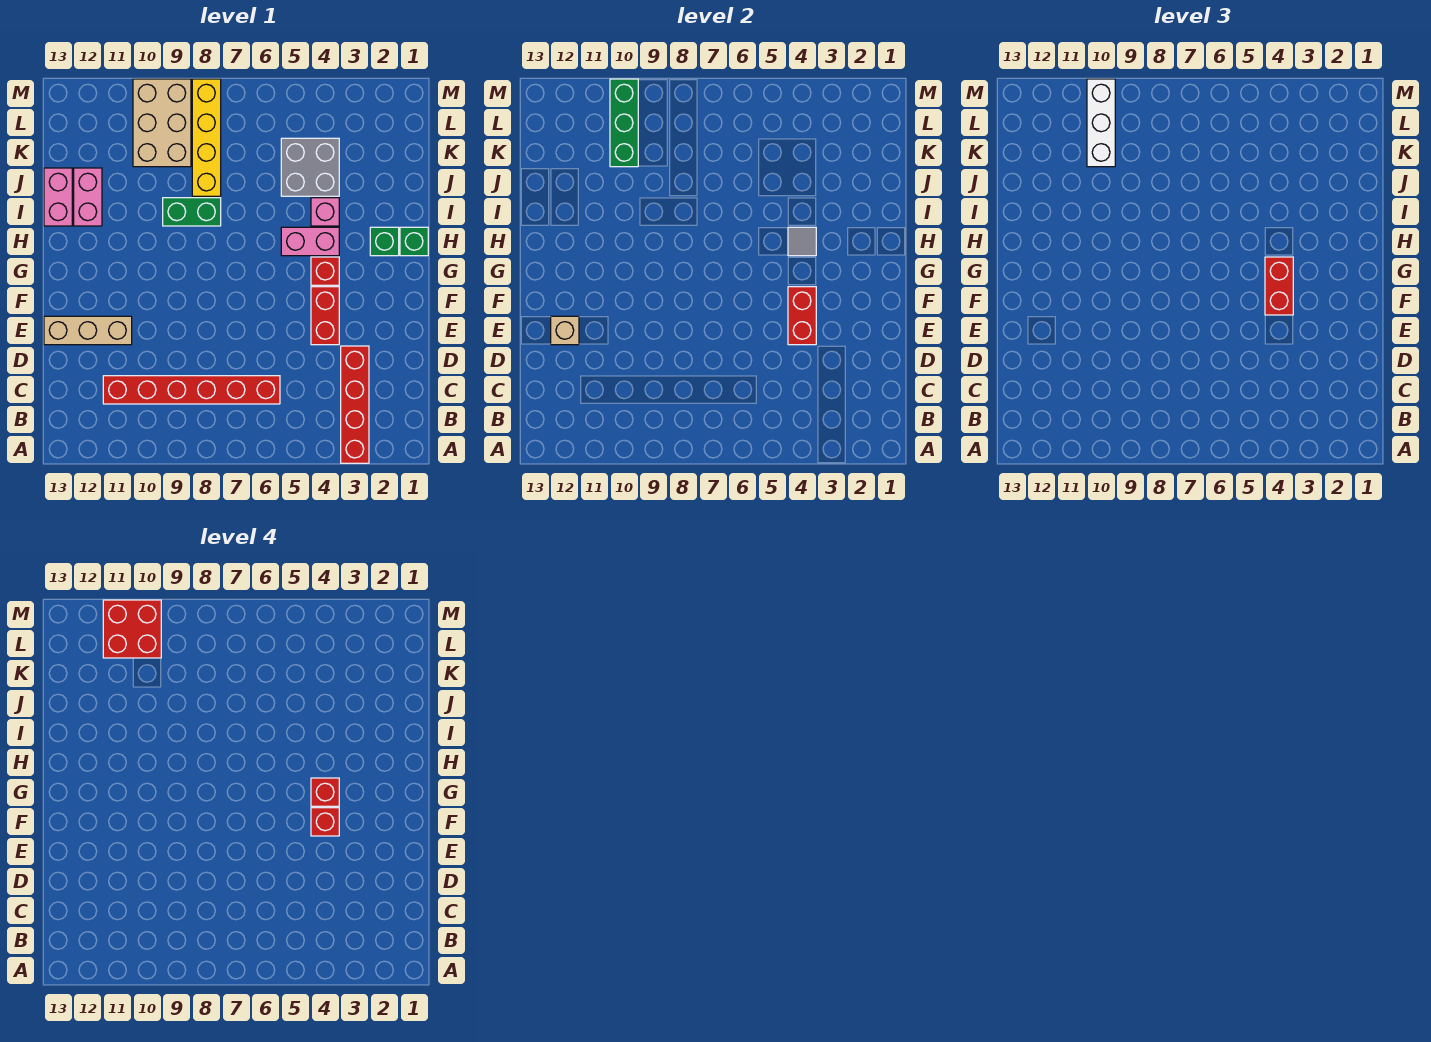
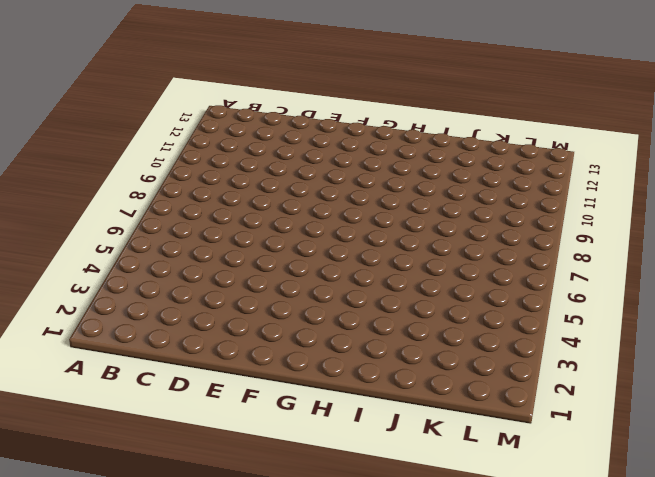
none -> red brick A3:D3 level 1
none -> red brick C6:C11 level 1
none -> red brick E4:F4 level 1

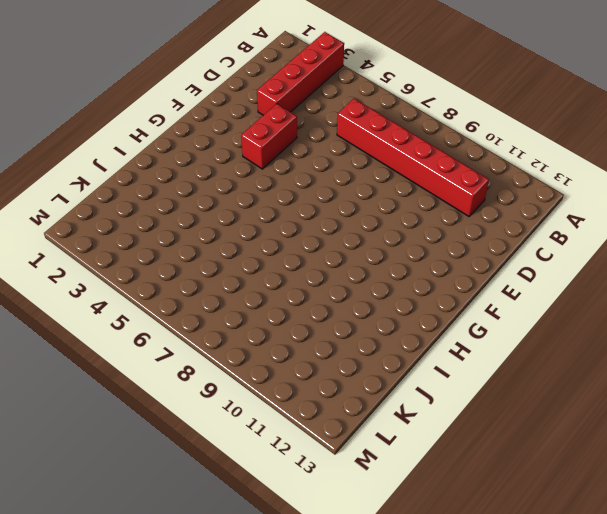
none -> tan brick E11:E13 level 1
none -> red brick G4 level 1
none -> green brick H1 level 1

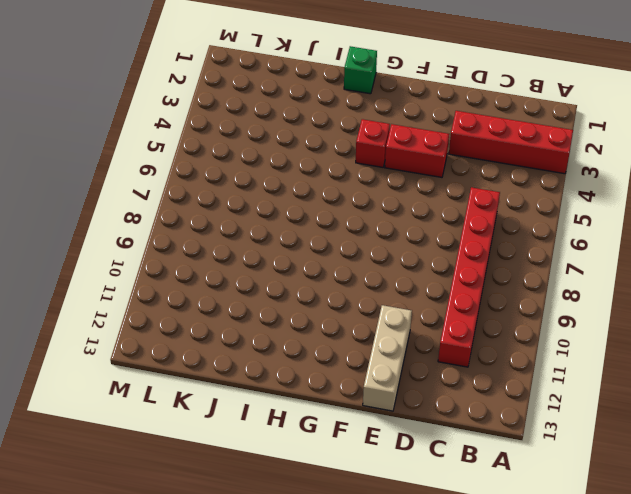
none -> green brick H2 level 1
none -> pink brick H4:H5 level 1
none -> pink brick I4 level 1

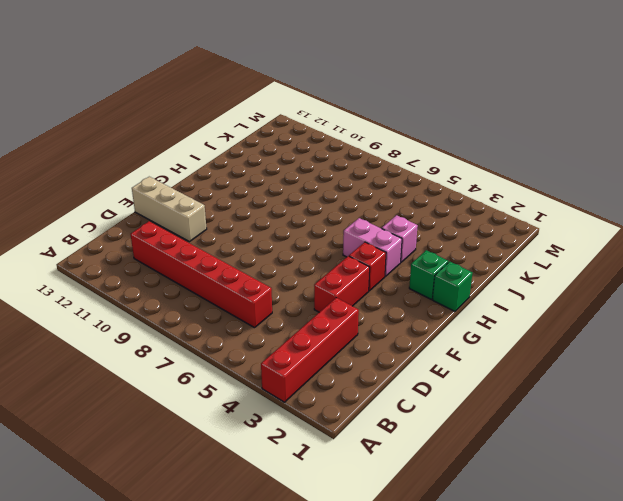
none -> green brick I8:I9 level 1
none -> pink brick I12:J12 level 1
none -> pink brick I13:J13 level 1

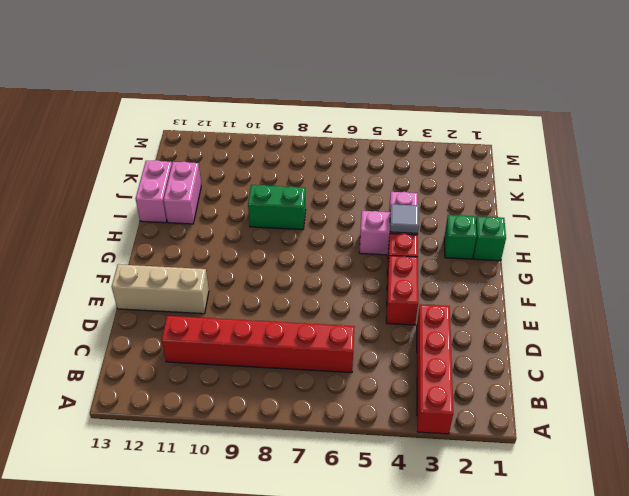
none -> grey brick J4:K5 level 1
none -> yellow brick J8:M8 level 1
none -> tan brick K9:M10 level 1

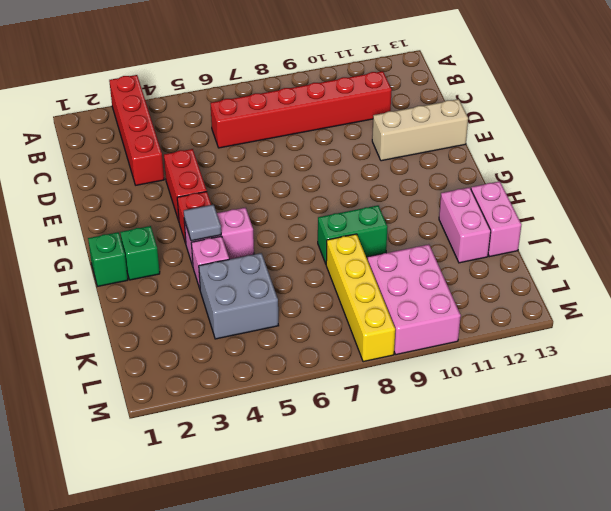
pink brick K9:M10 level 1 -> tan brick K9:M10 level 1
none -> red brick E4:F4 level 2
none -> tan brick E12 level 2
none -> green brick K10:M10 level 2

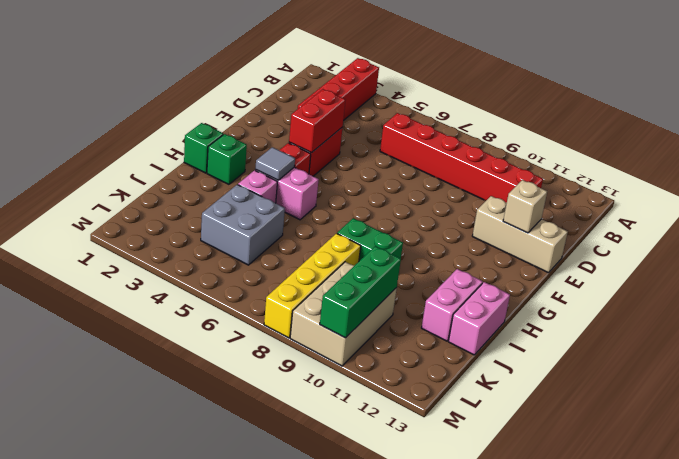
none -> red brick F4:G4 level 3
none -> white brick K10:M10 level 3
none -> red brick F4 level 4

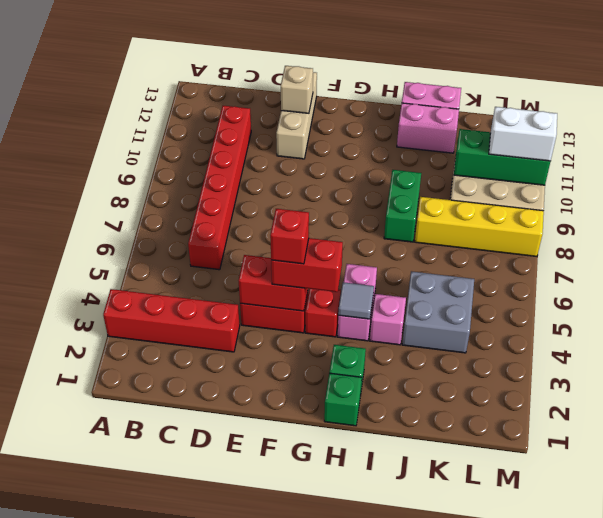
white brick L10:M10 level 3 -> white brick K10:M10 level 3
none -> red brick G4 level 4
none -> red brick L10:M11 level 4

